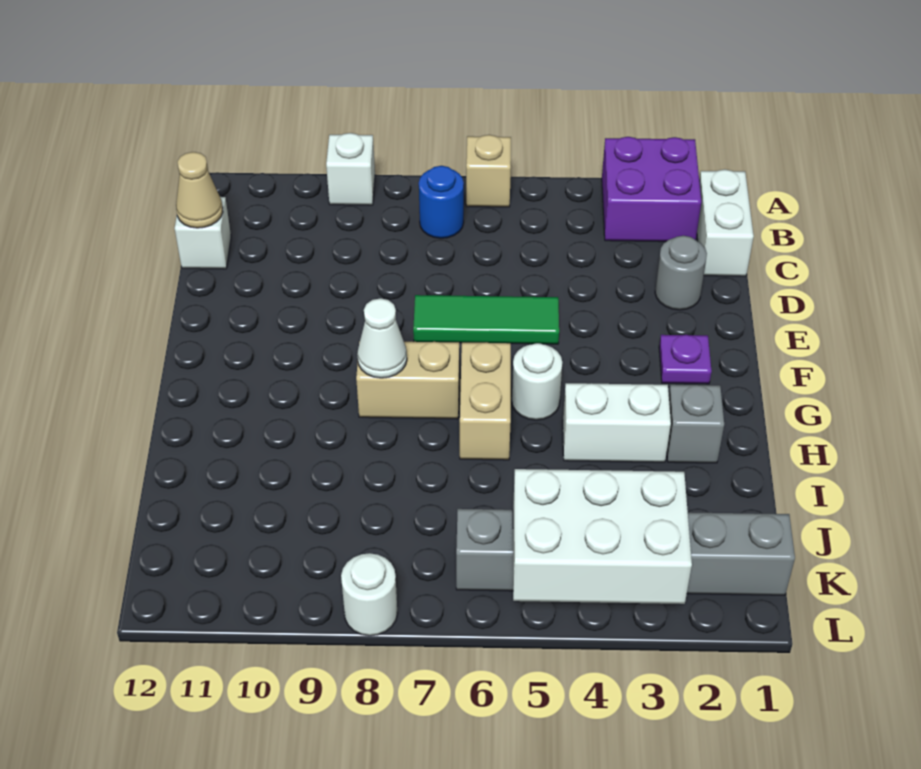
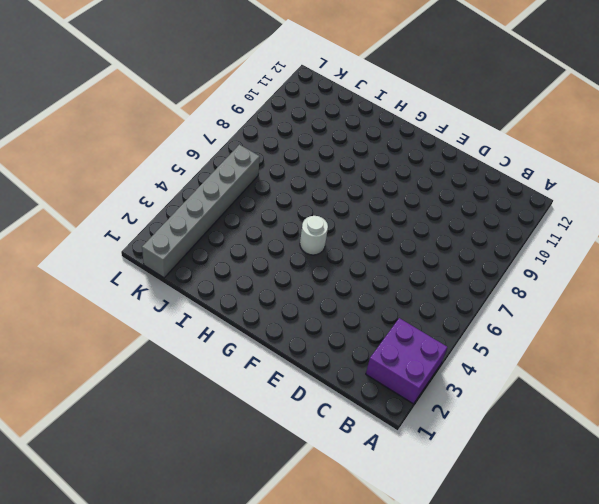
none -> tan brick A6 level 1
none -> white brick A9 level 1
none -> white brick B1:C1 level 1

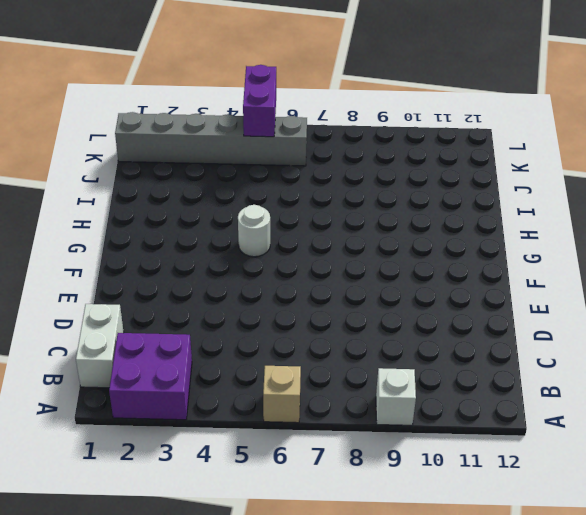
purple brick K5:L5 level 2 -> white brick K3:L5 level 2
none -> blue round brick B7 level 1
none -> white brick C12 level 1
none -> grey round brick D2 level 1

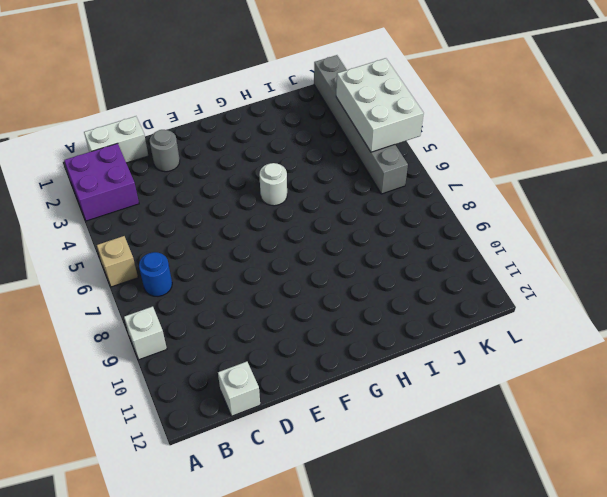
none -> green tile E5:E7 level 1
none -> purple plate F2 level 1
none -> tan brick G6:H6 level 1

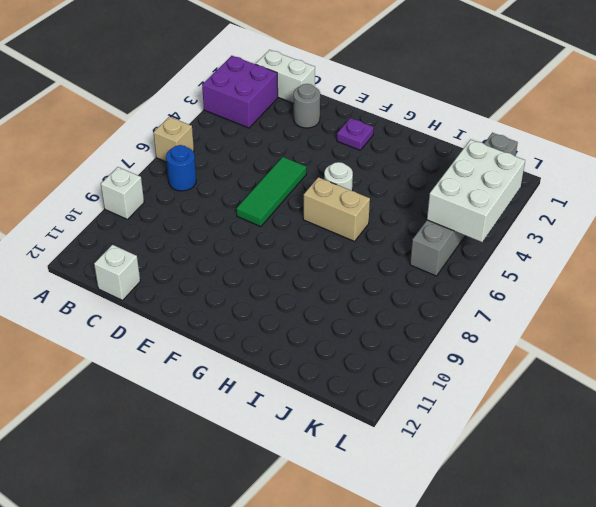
none -> tan brick G7:G8 level 1
none -> grey brick H2 level 1
none -> white brick H3:H4 level 1

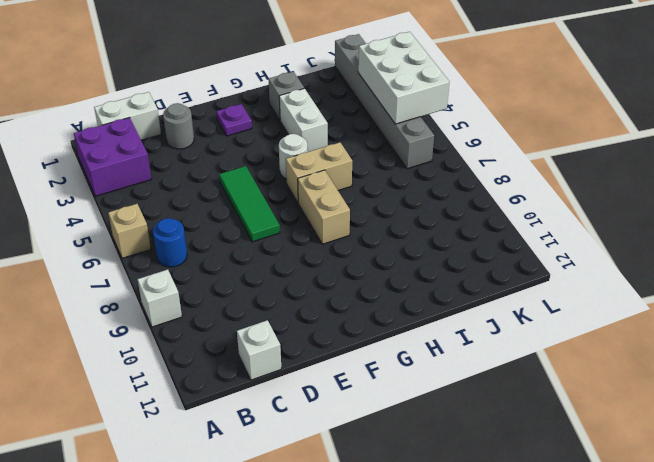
none -> white round brick L8 level 1
none -> tan cone C12 level 2
none -> white cone G8 level 2

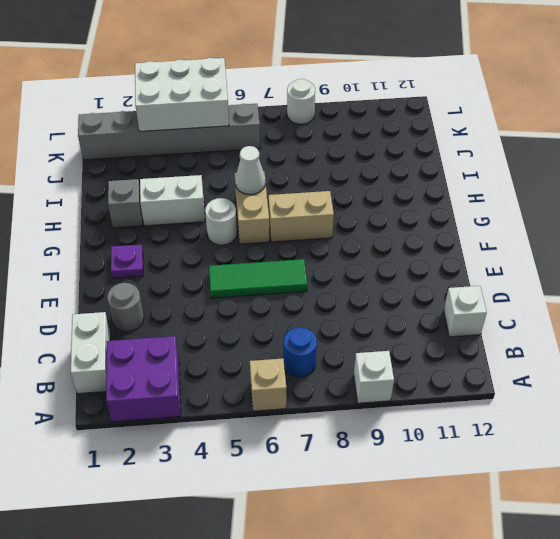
white cone H6 level 2 -> white cone G8 level 2
none -> tan cone C12 level 2

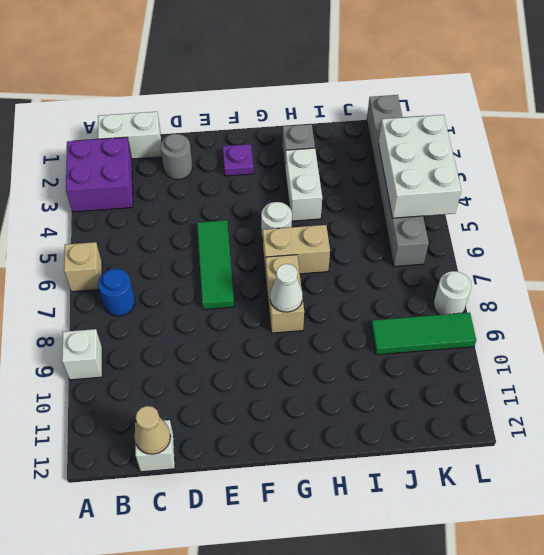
green tile J9:L9 level 1 -> none

